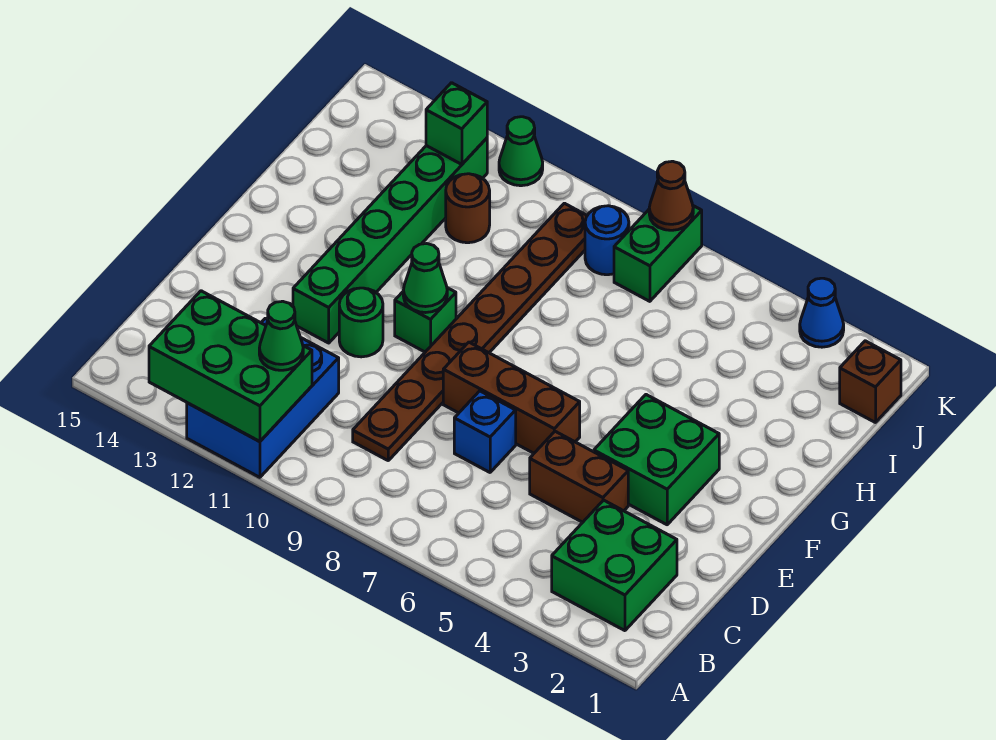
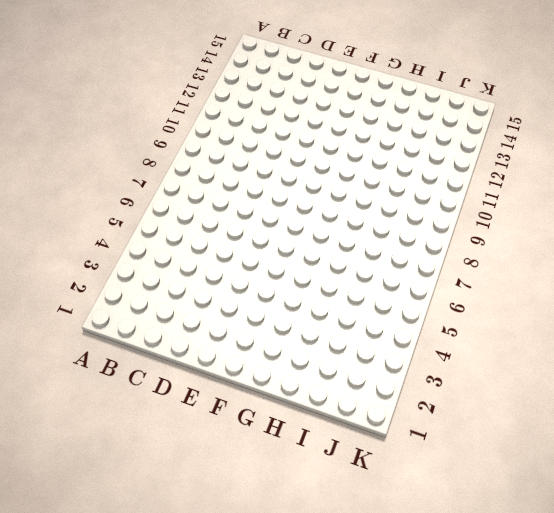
none -> blue brick A11:C12 level 1
none -> green brick B2:C3 level 1
none -> brown plate C9:J9 level 1

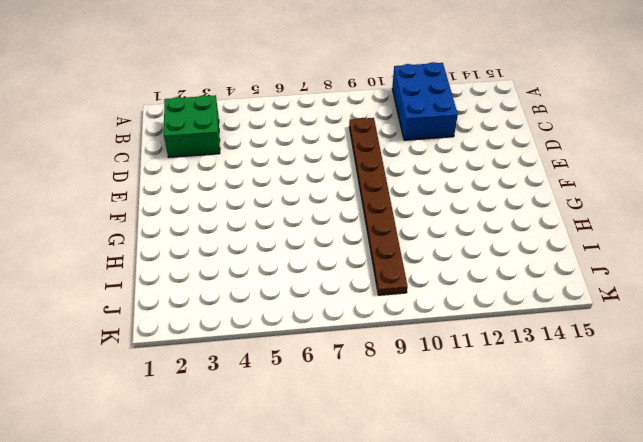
none -> brown brick D4:D5 level 1
none -> blue brick D7 level 1
none -> green brick E3:F4 level 1

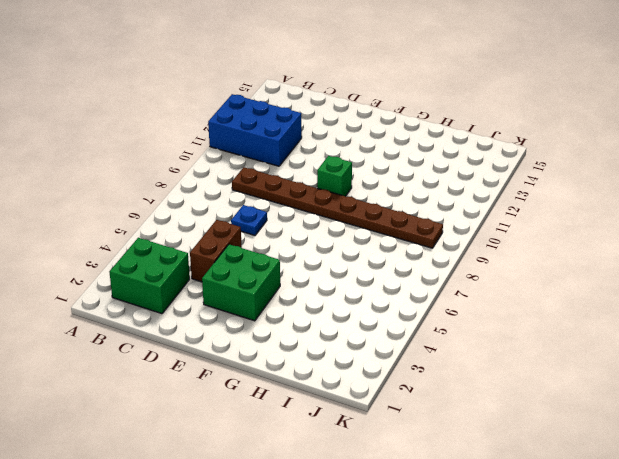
blue plate D7 level 1 -> blue brick D7 level 1
none -> brown brick E6:E8 level 1
none -> green round brick E11 level 1
none -> green brick E12:J12 level 1

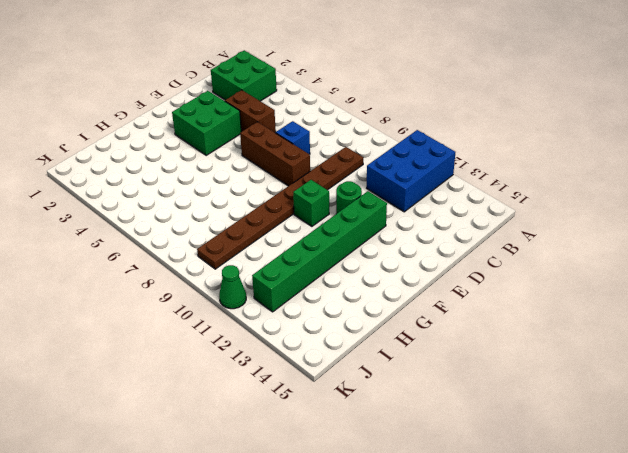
none -> brown round brick I11 level 1
none -> brown brick J1 level 1
none -> green brick J7:K7 level 1

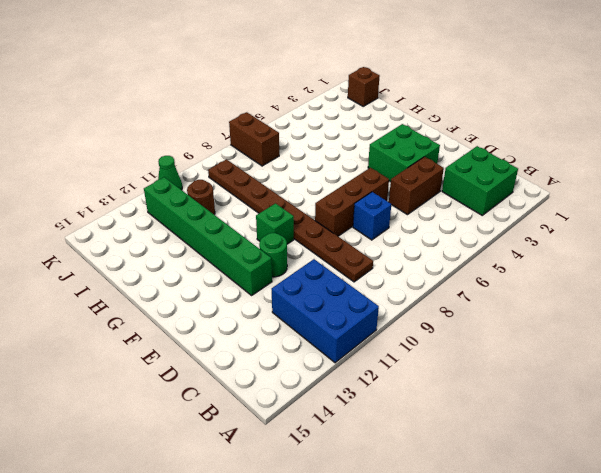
brown brick J7:K7 level 1 -> green brick J7:K7 level 1
none -> blue round brick J8 level 1
none -> blue cone K3 level 1
none -> green brick A11:B13 level 2

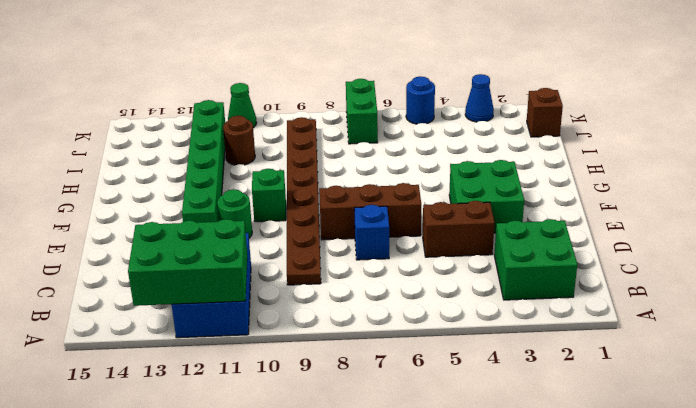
blue round brick K5 level 1 -> blue round brick J8 level 1
none -> green cone F10 level 2
none -> green brick J12 level 2
none -> brown cone K7 level 2

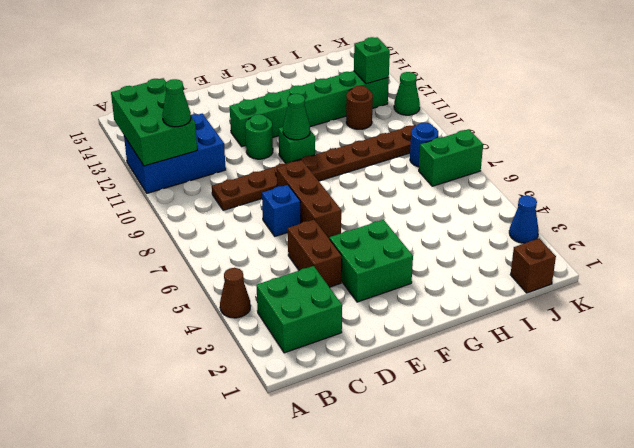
brown cone A4 level 1 -> brown cone K7 level 2

